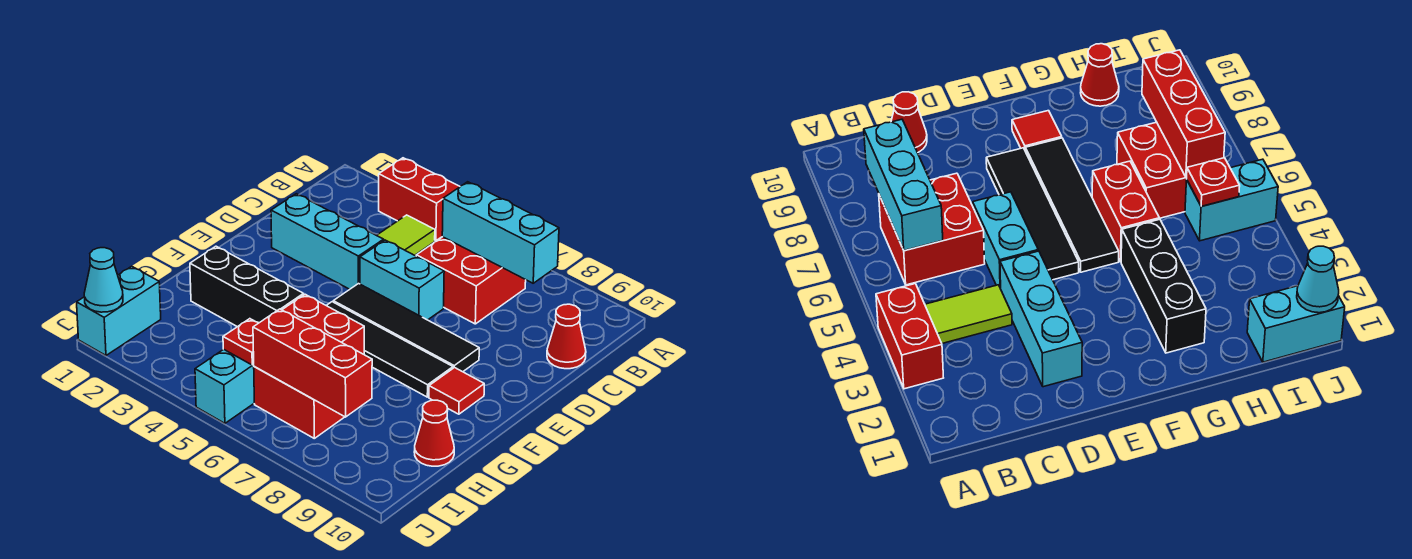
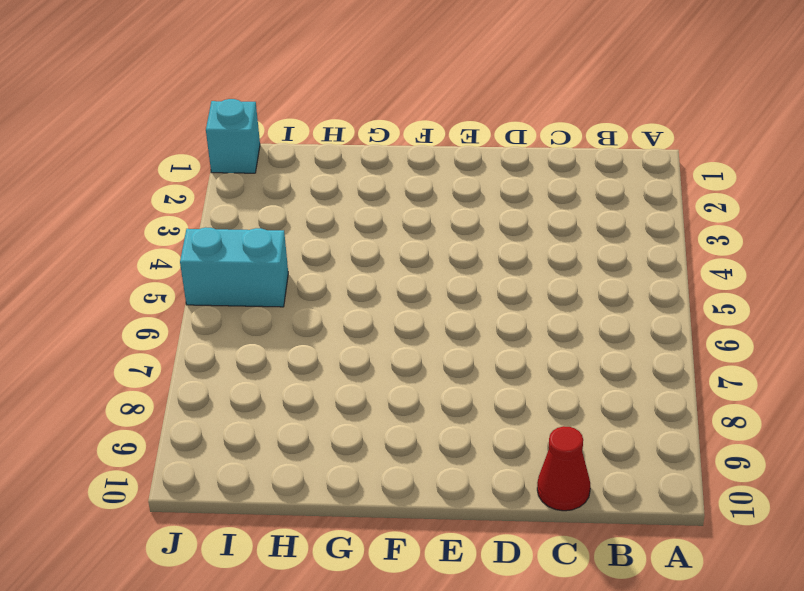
cyan brick J1 level 1 -> cyan brick I1:J1 level 1
none -> red brick A3:A4 level 1
none -> lime tile B4:C4 level 1
none -> red brick B6:C7 level 1

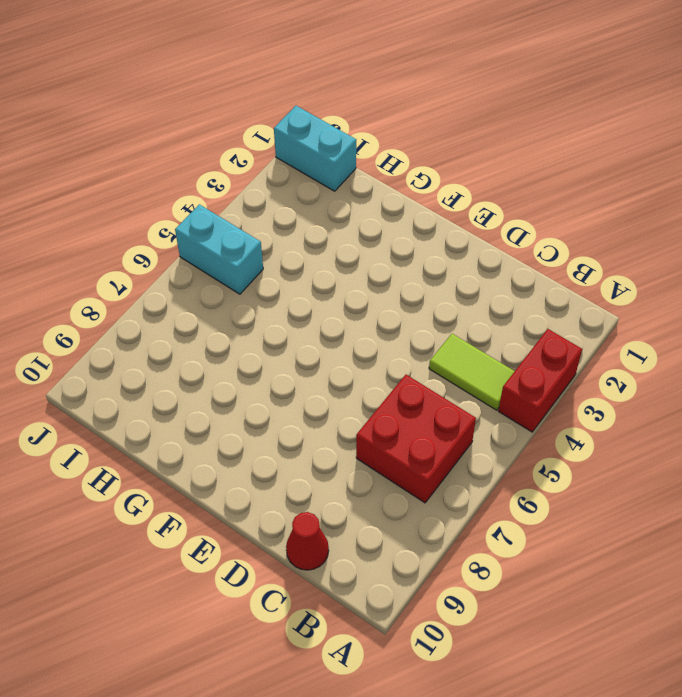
none -> cyan brick D2:D4 level 1
none -> cyan brick D5:D6 level 1
none -> black tile E5:E8 level 1

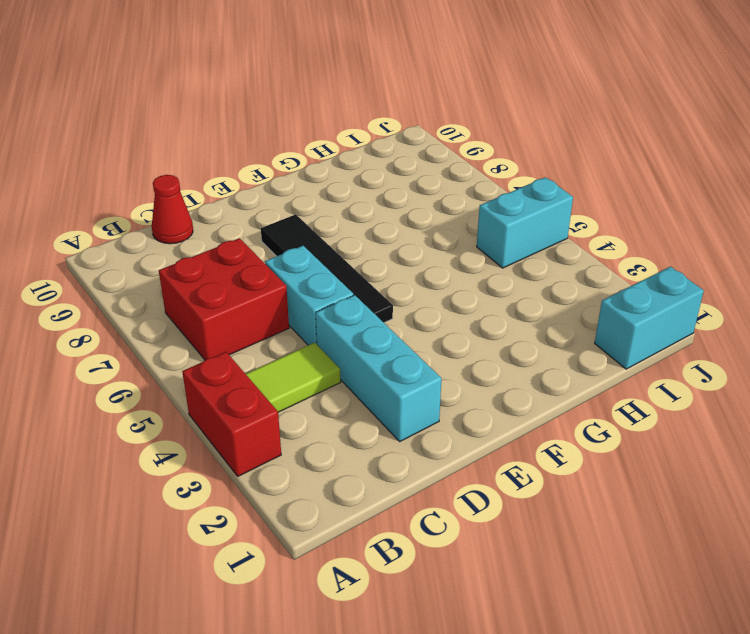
none -> black tile F5:F8 level 1
none -> red tile F9 level 1
none -> black brick G2:G4 level 1

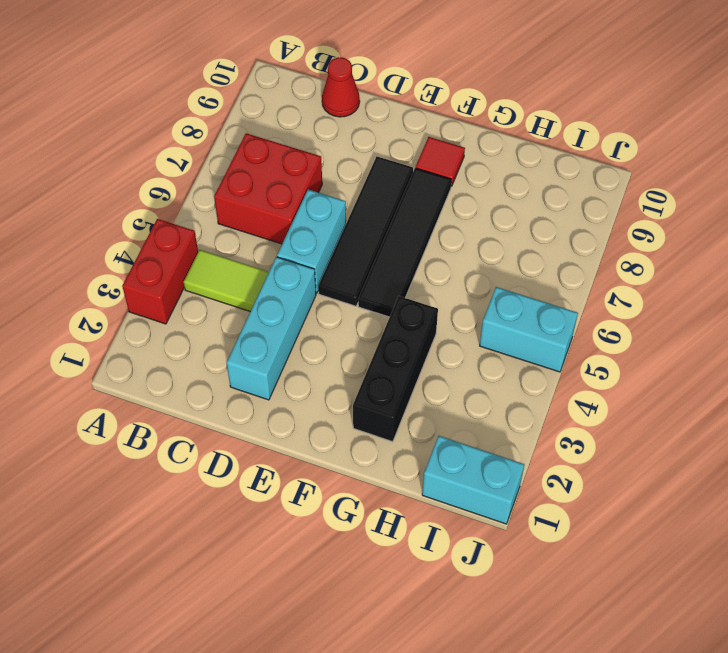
none -> red brick G5:G6 level 1
none -> red brick H6:I7 level 1
none -> red cone H10 level 1

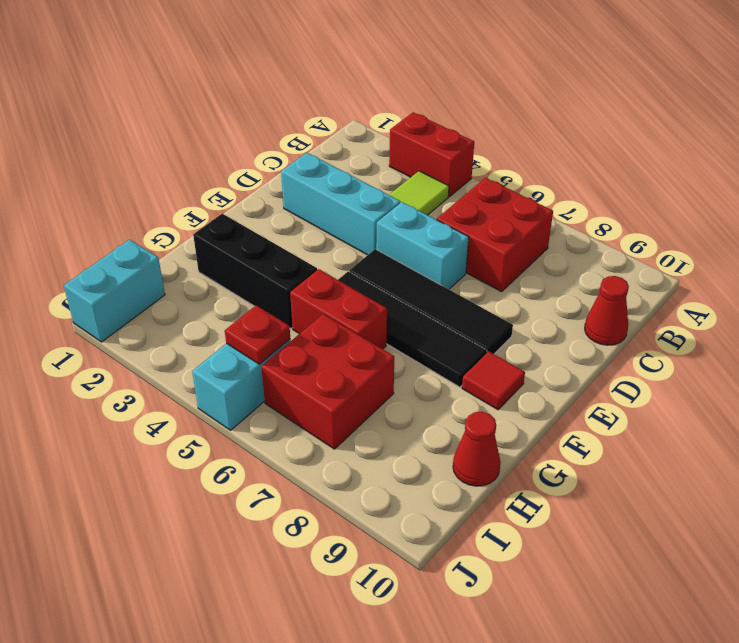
none -> cyan brick B6:B8 level 2
none -> red brick I6:I8 level 2
none -> cyan cone J1 level 2

